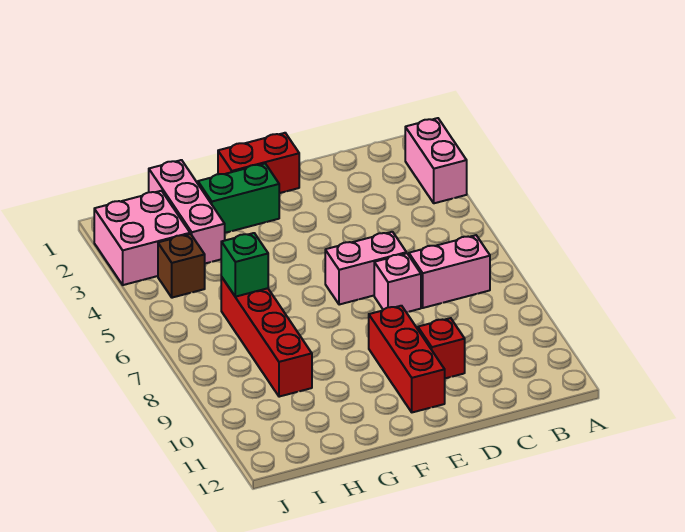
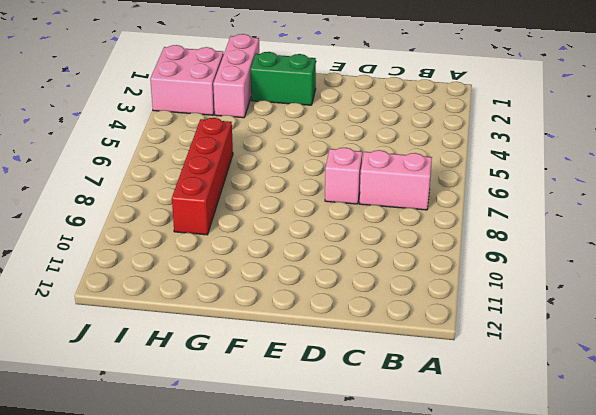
none -> pink brick A2:A3 level 1
none -> pink brick D6:E6 level 1
none -> red brick D10 level 1

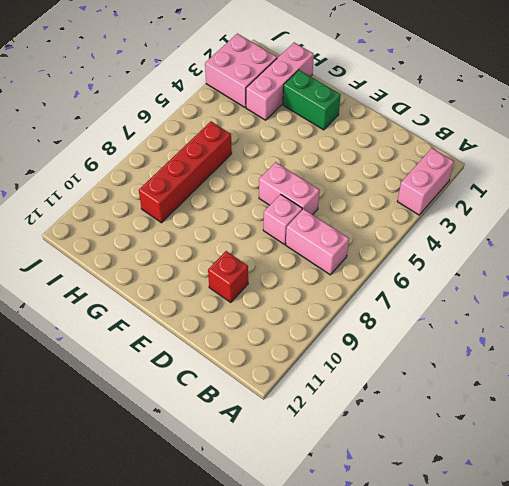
none -> red brick E1:F1 level 1
none -> red brick E9:E11 level 1
none -> brown brick I4 level 1

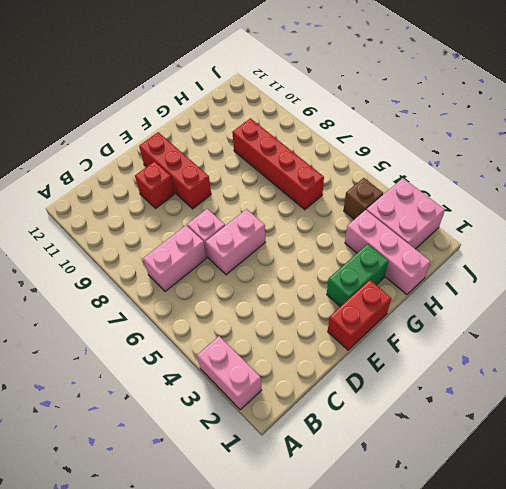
none -> green brick H6 level 2

